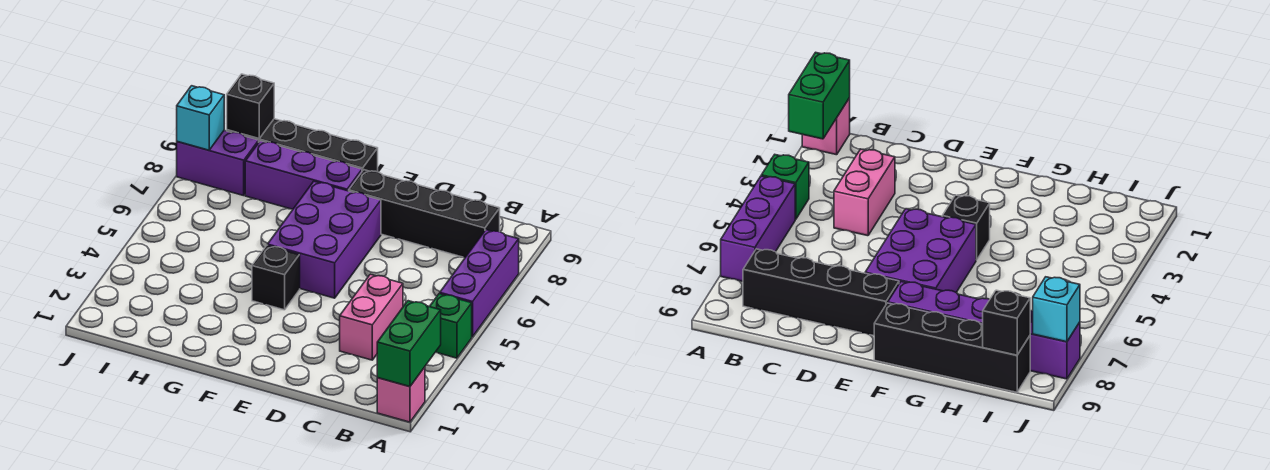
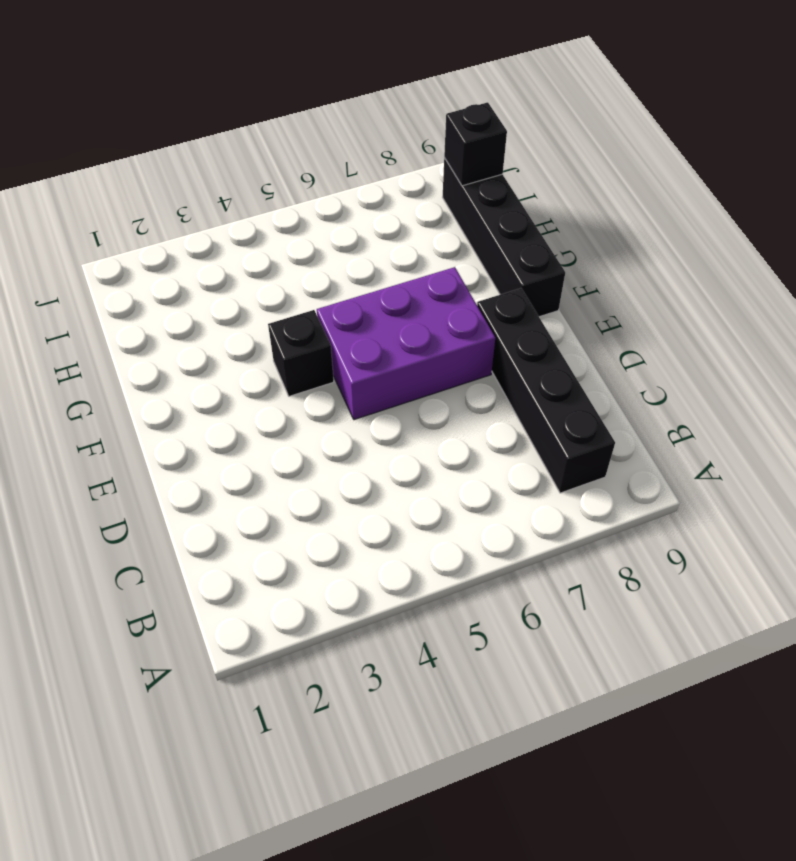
none -> pink brick A1 level 1
none -> green brick A4 level 1
none -> purple brick A5:A7 level 1

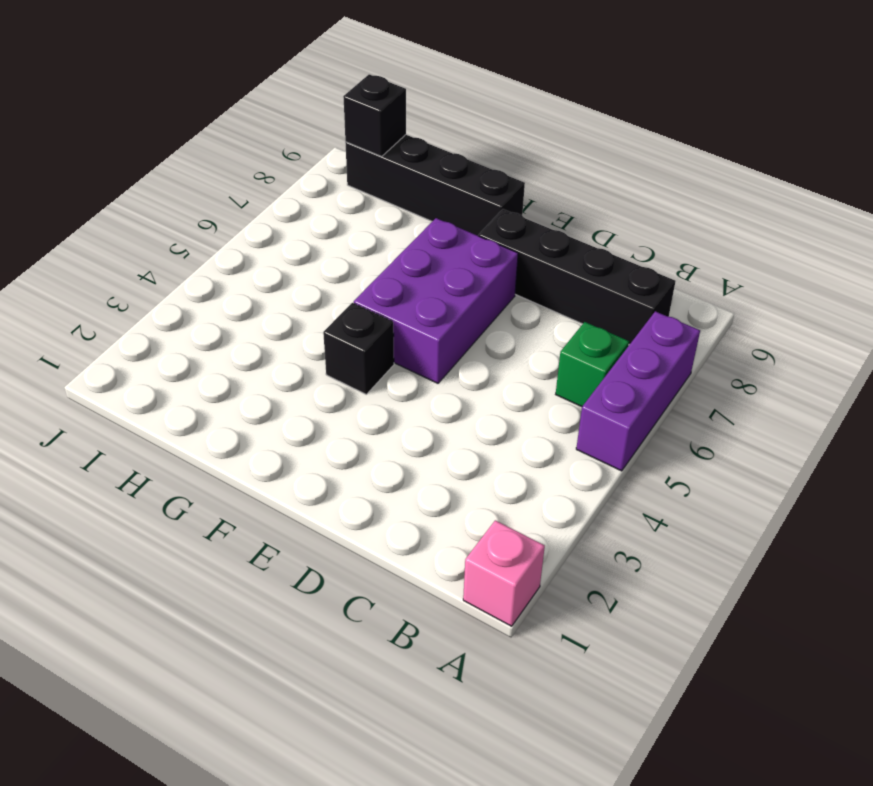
green brick B6 level 1 -> green brick A4 level 1
none -> pink brick C3:C4 level 1
none -> purple brick F8:H8 level 1
none -> purple brick I8:J8 level 1

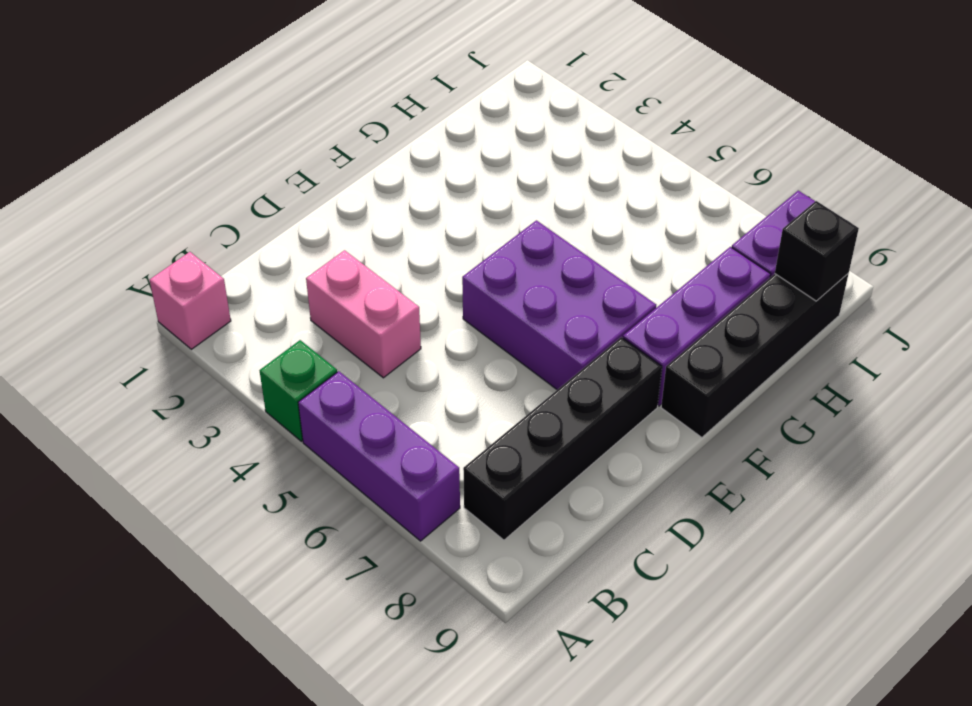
none -> black brick F4 level 1
none -> green brick A1:A2 level 2
none -> cyan brick J8 level 2

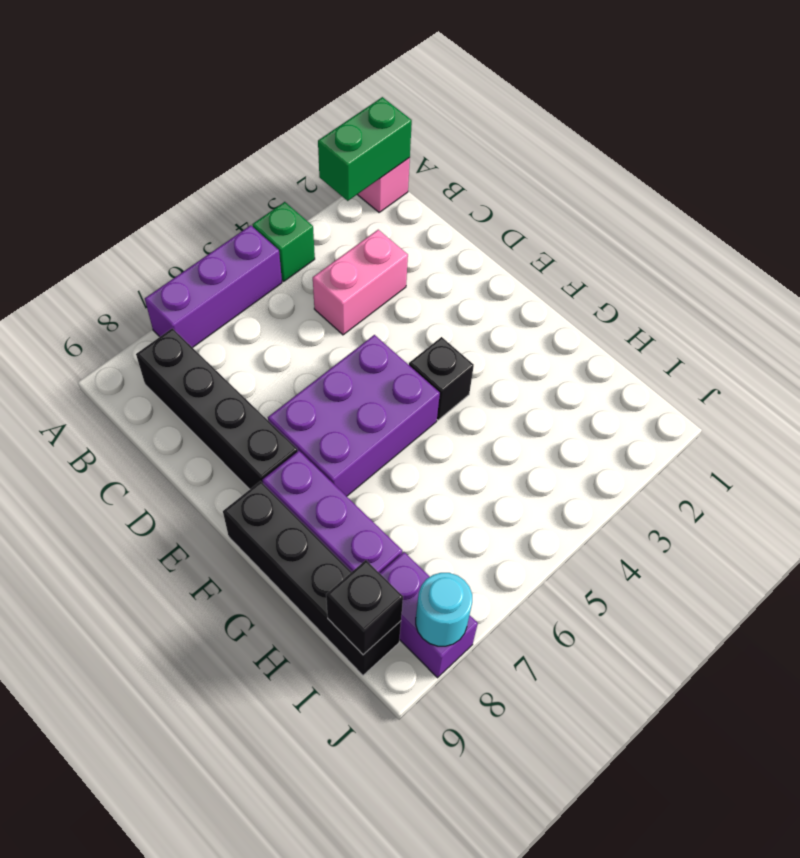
cyan round brick J8 level 2 -> cyan brick J8 level 2

